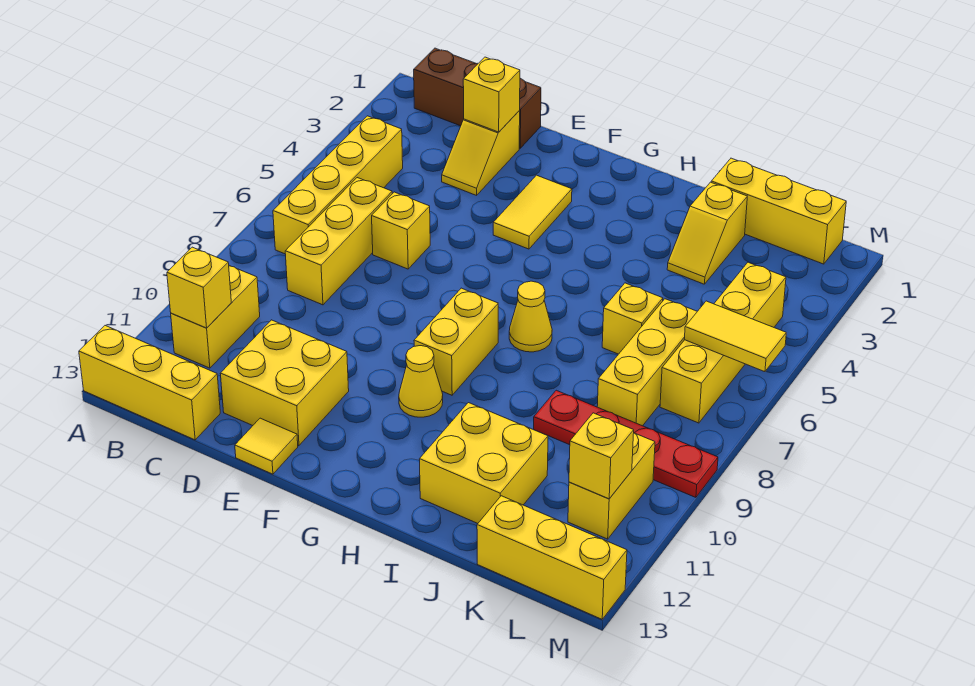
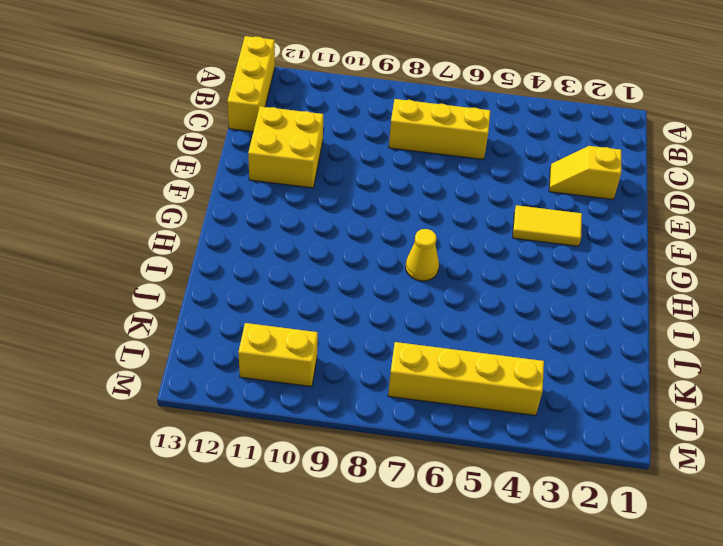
none -> brown brick B1:D1 level 1
none -> yellow brick B4:B7 level 1
none -> yellow brick B10:B11 level 1

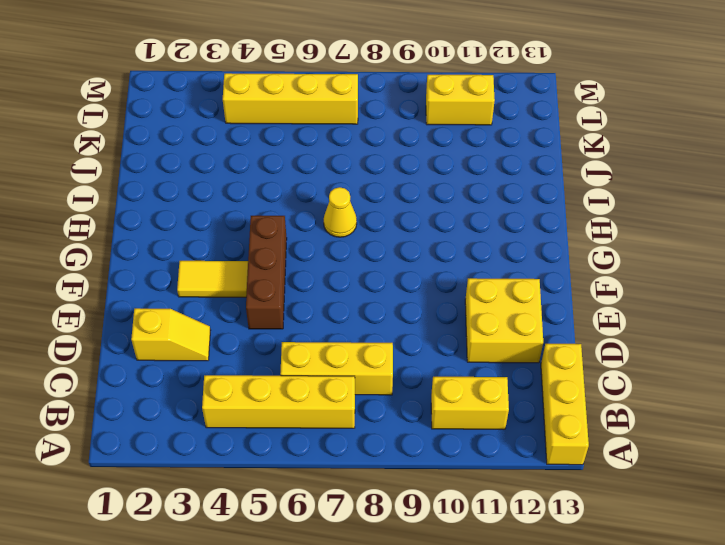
brown brick E5:G5 level 1 -> brown brick B1:D1 level 1
none -> yellow brick D6 level 1
none -> yellow tile E13 level 1
none -> yellow brick G8:G9 level 1

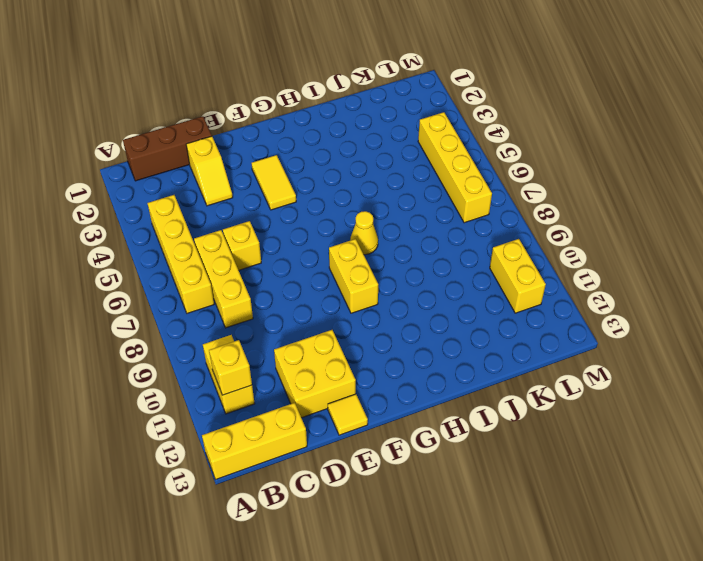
none -> yellow cone G10 level 1
none -> yellow brick I11:J12 level 1
none -> yellow brick J1:L1 level 1

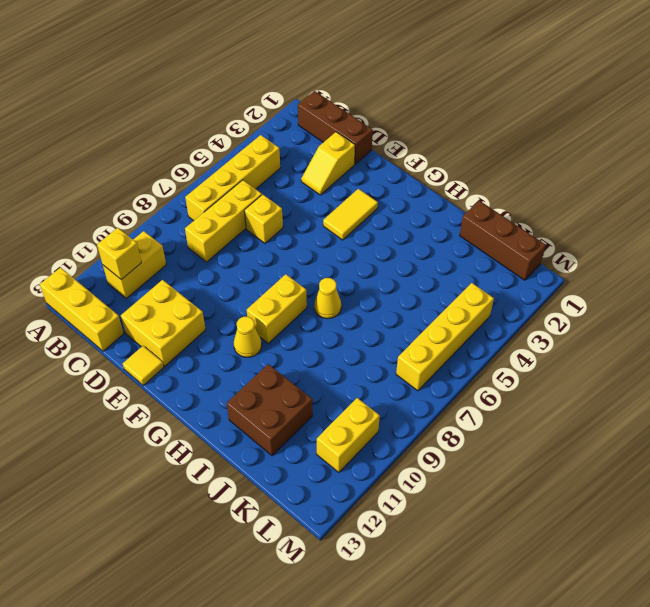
brown brick I11:J12 level 1 -> yellow brick I11:J12 level 1
brown brick J1:L1 level 1 -> yellow brick J1:L1 level 1
none -> yellow slope J2:J3 level 1 top 2
none -> yellow brick J6 level 1
none -> red plate J9:M9 level 1

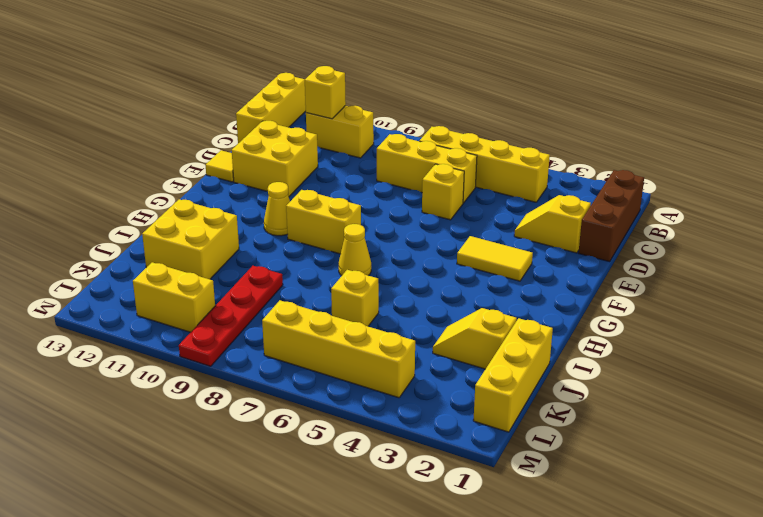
none -> yellow brick K6:K8 level 1
none -> yellow brick K13:M13 level 1
none -> yellow brick D2 level 2

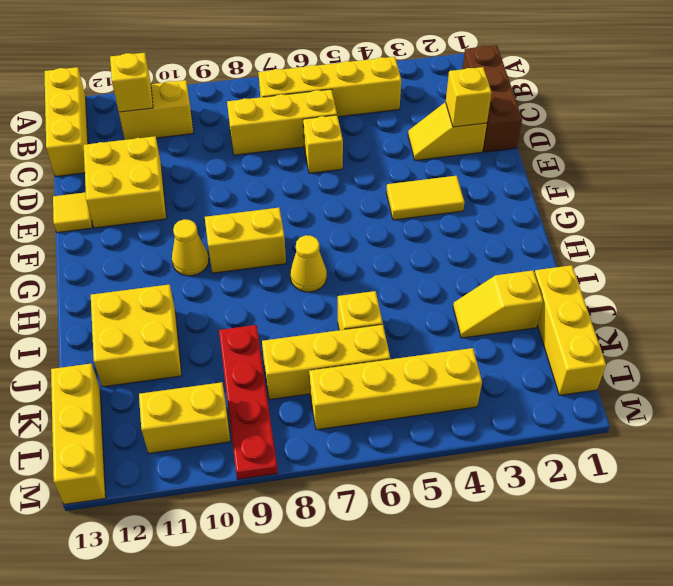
none -> yellow tile L6:M6 level 2
none -> yellow brick L11 level 2

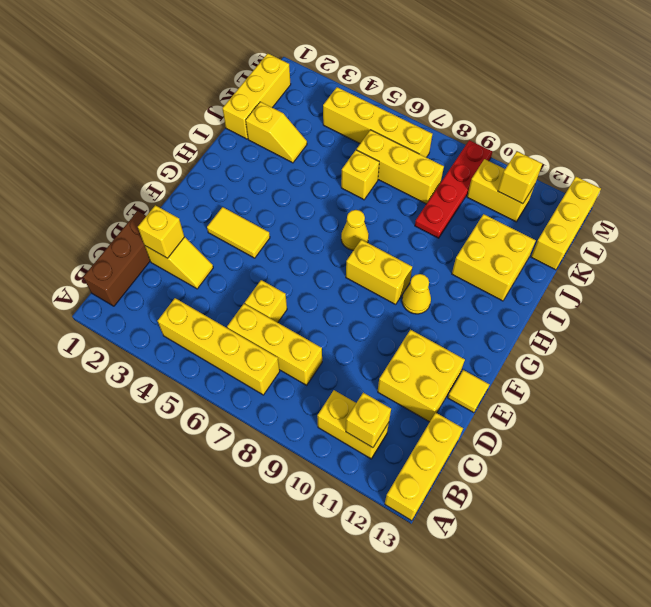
none -> yellow tile L6:M6 level 2

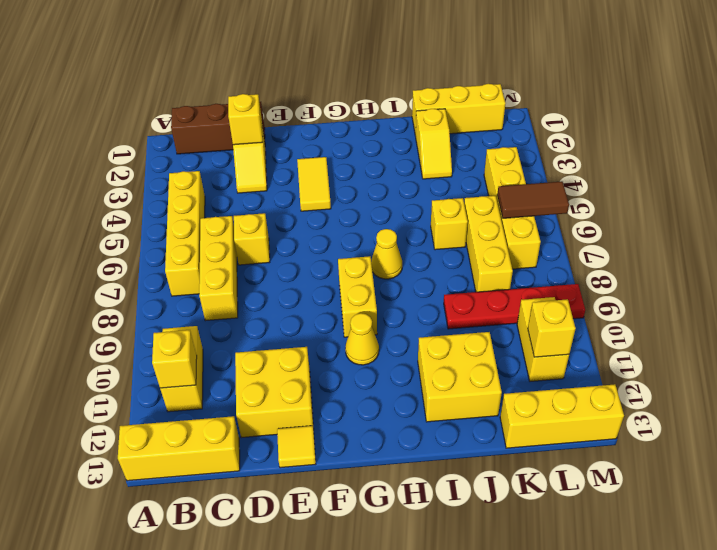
brown tile L6:M6 level 2 -> yellow tile L6:M6 level 2

